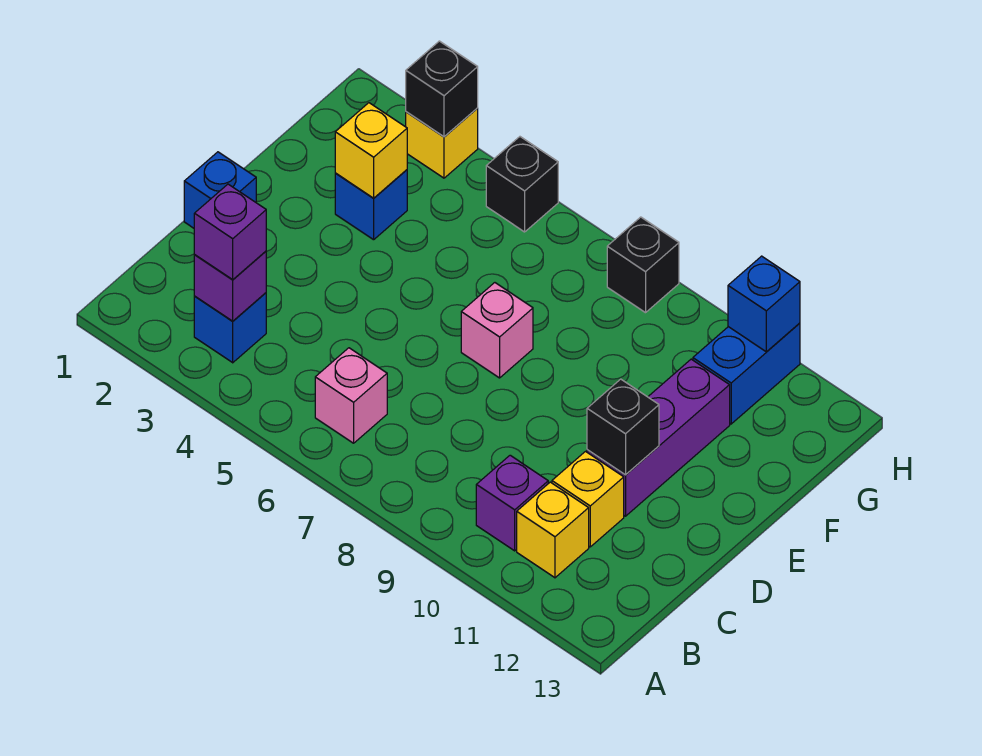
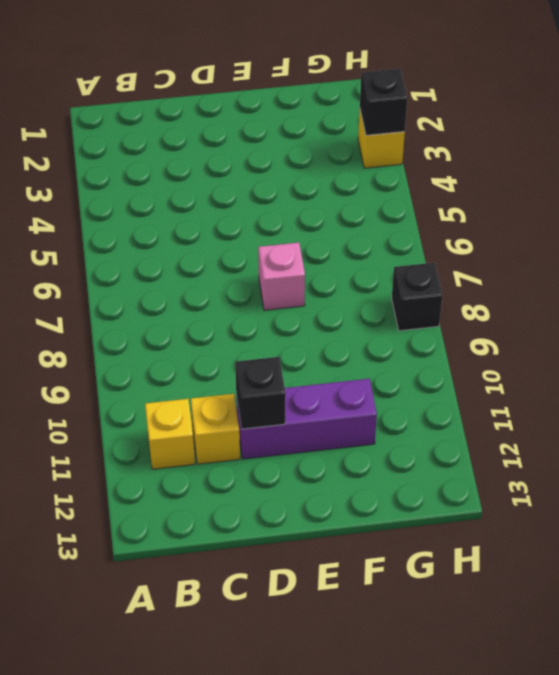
none -> blue brick B3 level 1
none -> pink brick B6 level 1
none -> purple brick B10 level 1

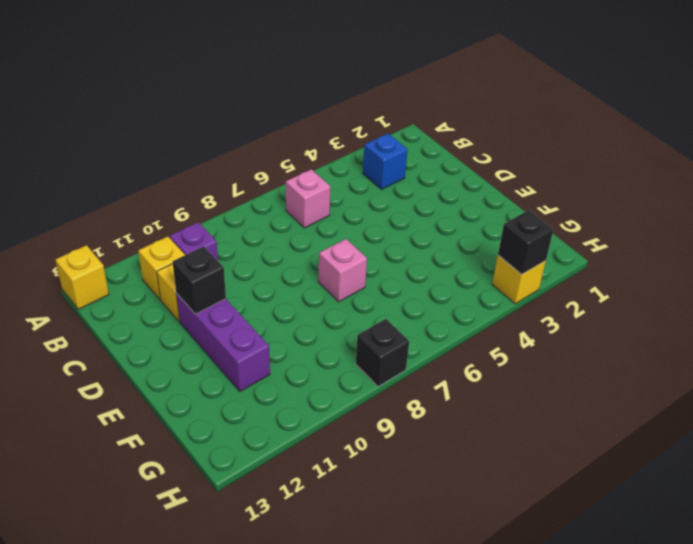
yellow brick A13 level 1 -> yellow brick F3 level 2
none -> blue brick D1 level 1
none -> blue brick F3 level 1
none -> blue brick G11:H11 level 1

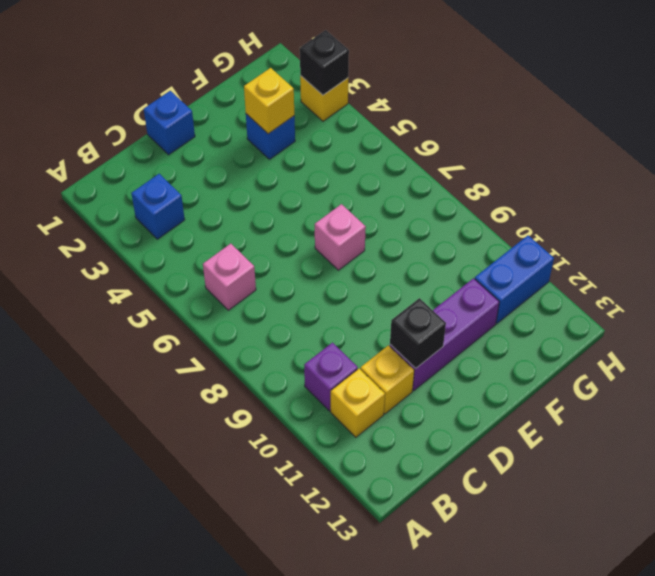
none -> black brick H5 level 1
none -> black brick H8 level 1
none -> purple brick B3 level 2

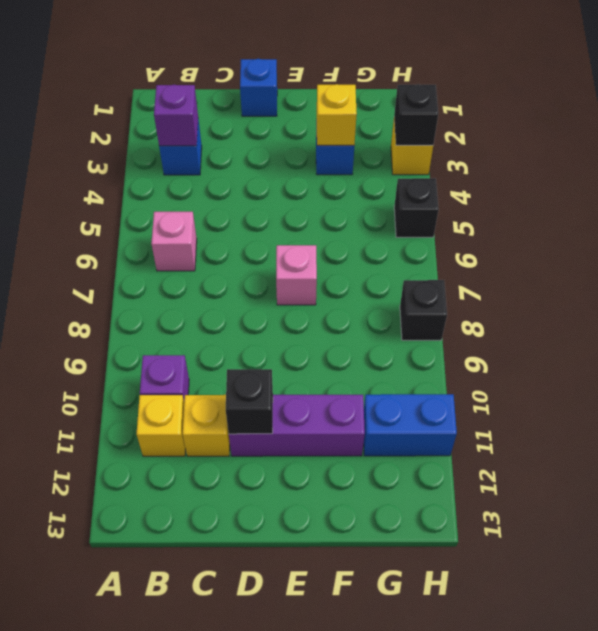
none -> blue brick H11 level 2
none -> purple brick B3 level 3

